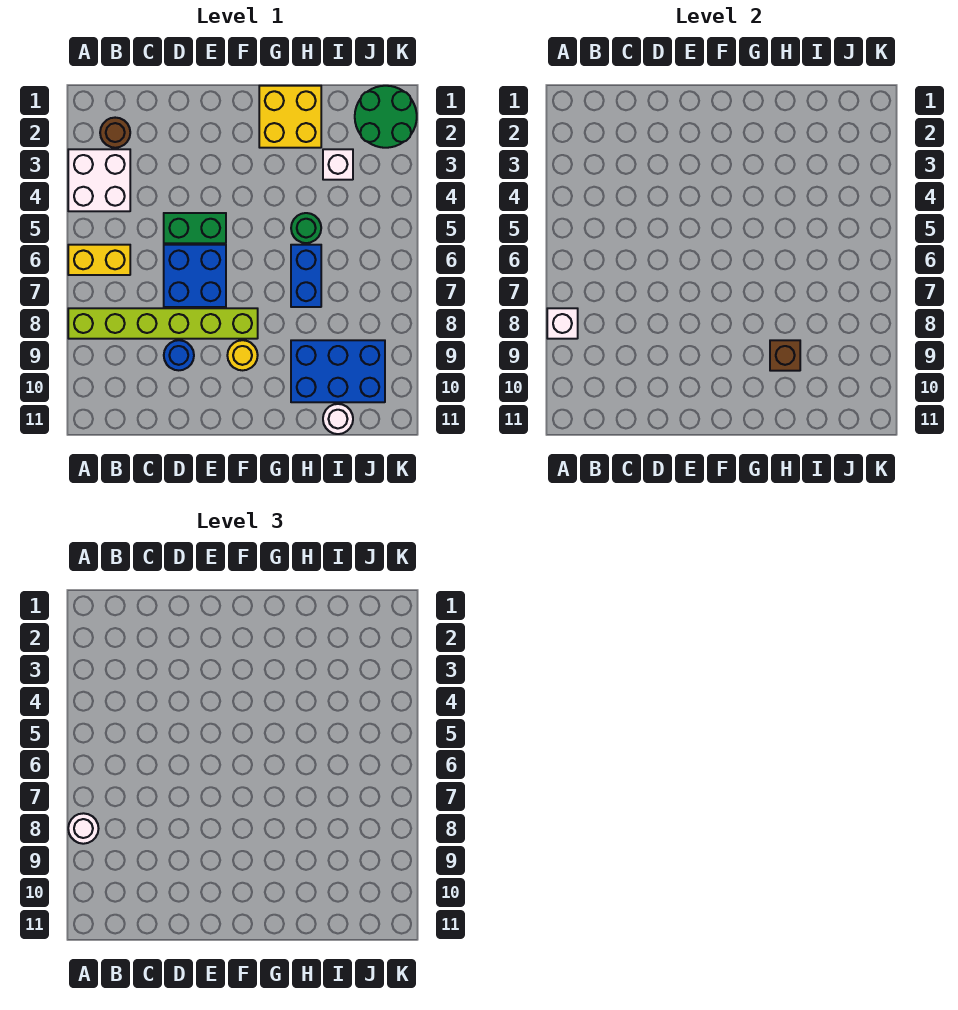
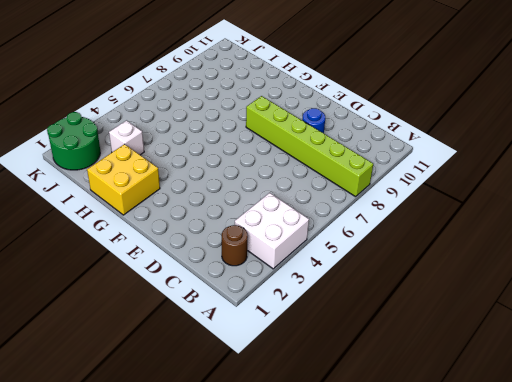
none -> yellow brick A6:B6 level 1
none -> green brick D5:E5 level 1
none -> blue brick D6:E7 level 1

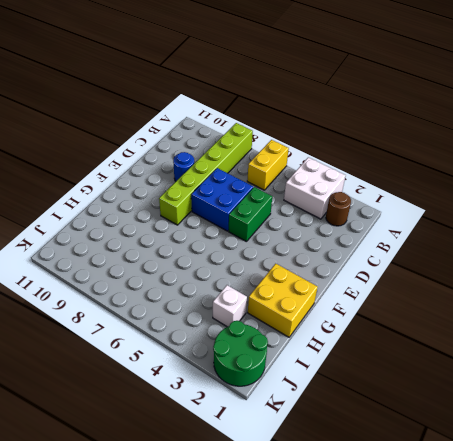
none -> yellow round brick F9 level 1
none -> green round brick H5 level 1
none -> blue brick H6:H7 level 1

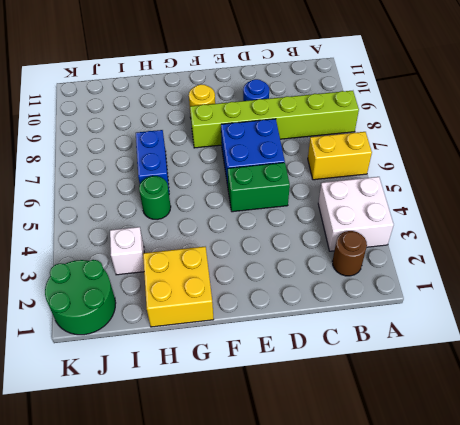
none -> blue brick H9:J10 level 1
none -> white round brick I11 level 1
none -> white brick A8 level 2

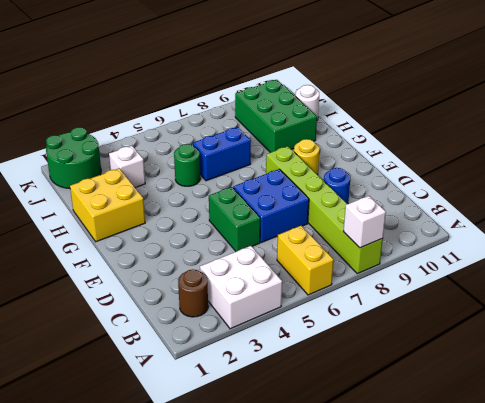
green brick H9:J10 level 1 -> blue brick H9:J10 level 1
none -> brown brick H9 level 2
none -> white round brick A8 level 3

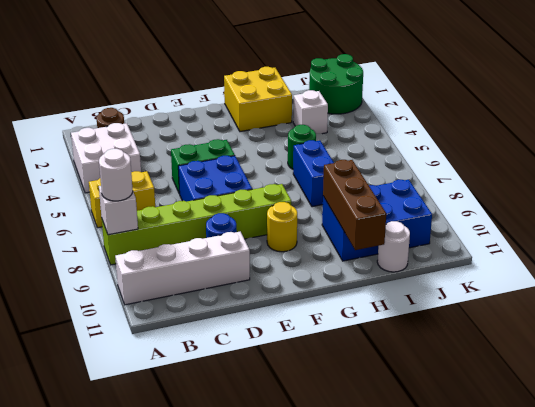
white brick A10:D10 level 1 -> none
brown brick H9:H11 level 2 -> brown brick H9 level 2

